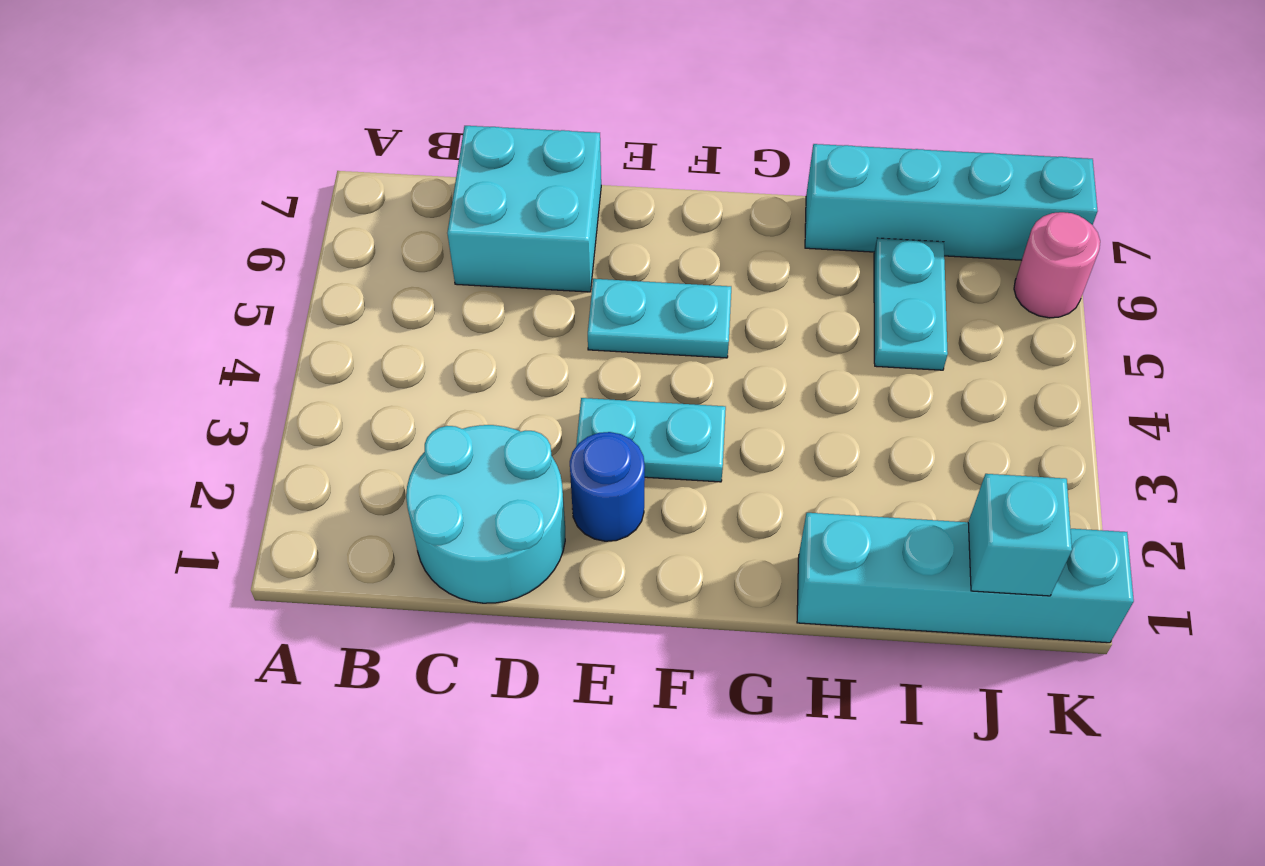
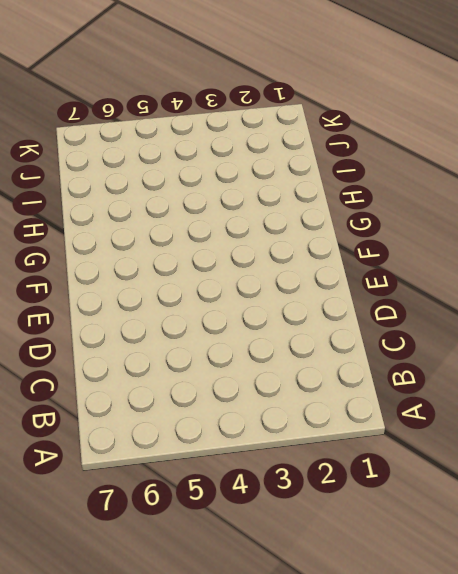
none -> cyan round brick C1:D2 level 1
none -> cyan brick C6:D7 level 1

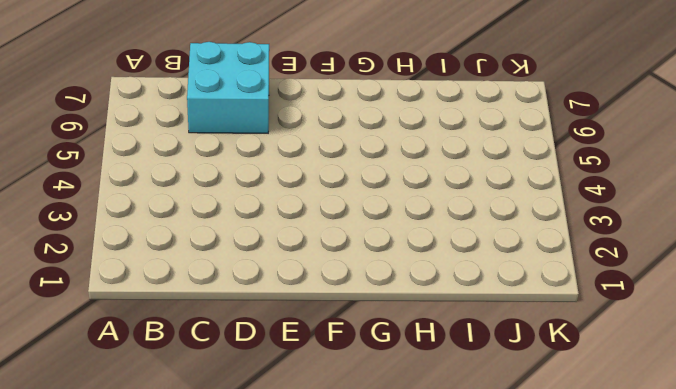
none -> cyan round brick C1:D2 level 1
none -> blue round brick E2 level 1

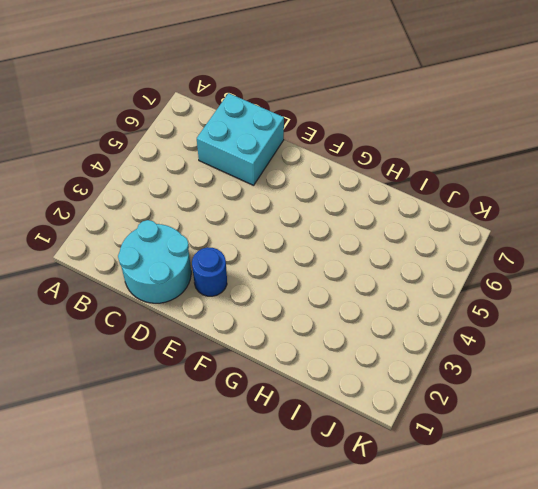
none -> cyan plate E3:F3 level 1
none -> cyan plate E5:F5 level 1

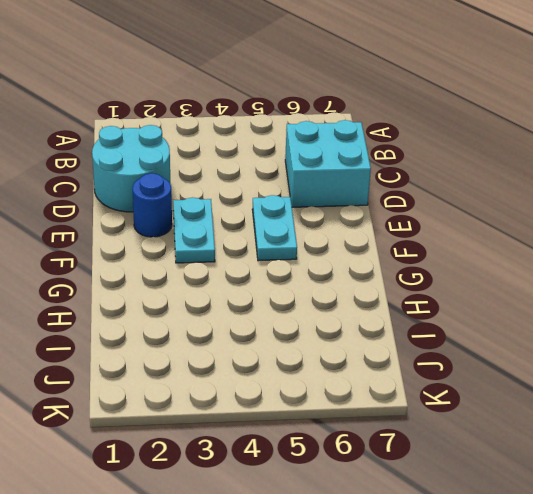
none -> cyan brick H1:K1 level 1
none -> cyan brick H7:K7 level 1

